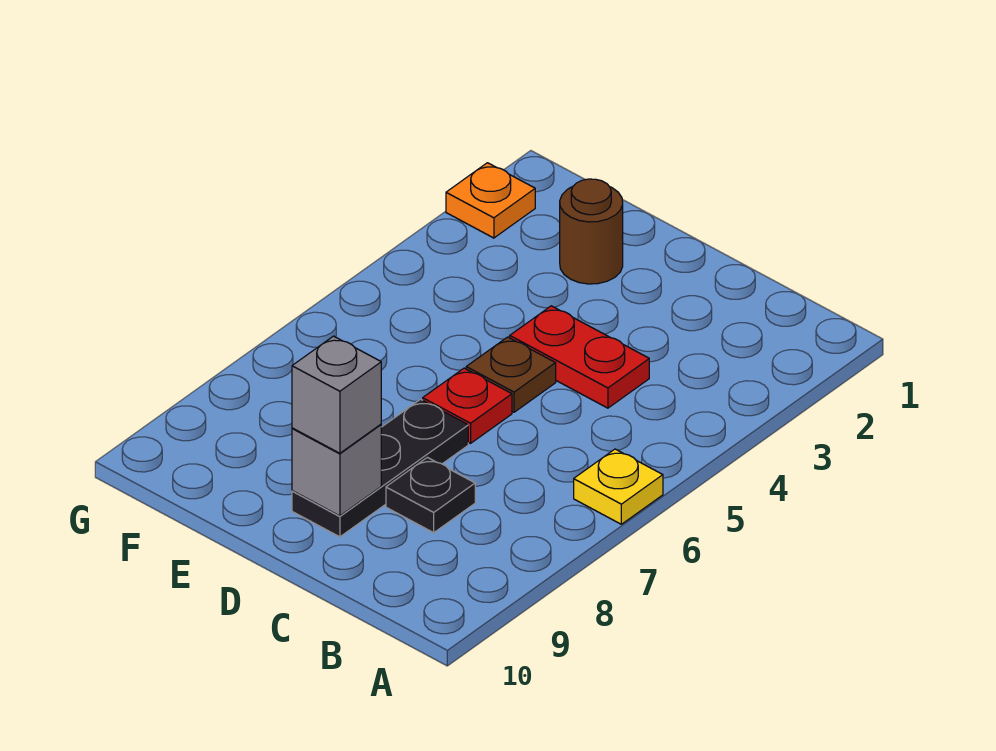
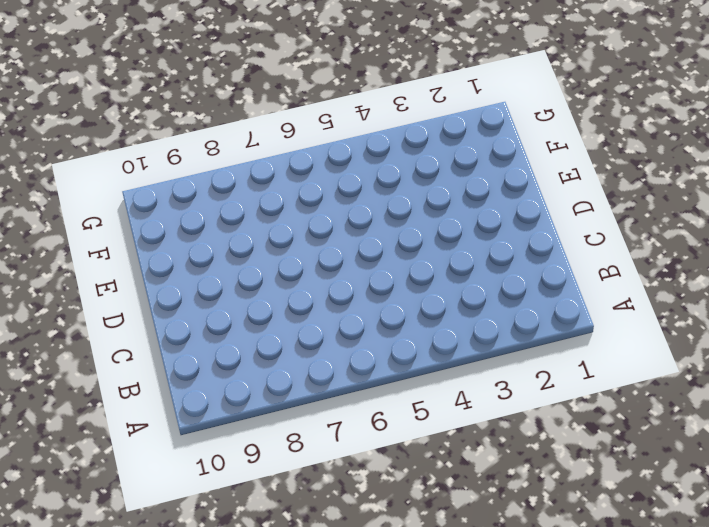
none -> yellow plate A6 level 1
none -> red plate C4:D4 level 1

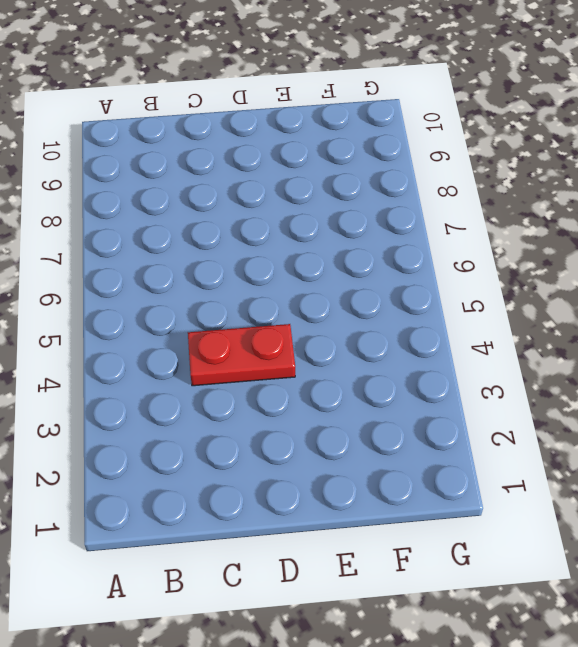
none -> yellow plate A6 level 1
none -> black plate C8 level 1

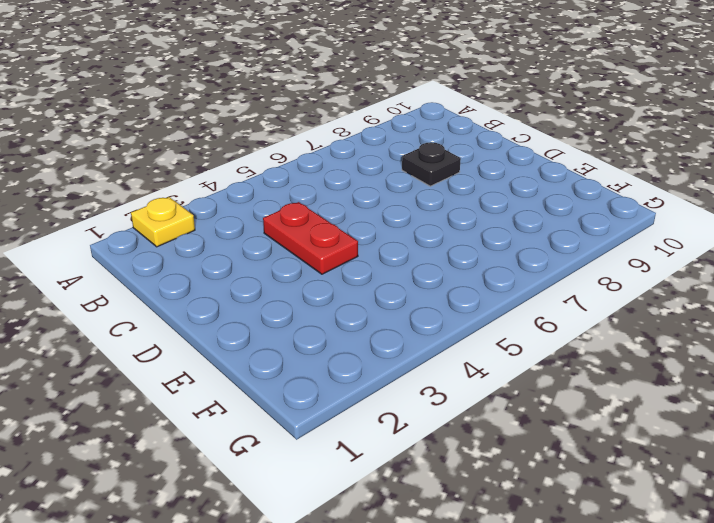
yellow plate A2 level 1 -> yellow plate A6 level 1
none -> brown plate D5 level 1
none -> red plate D6 level 1

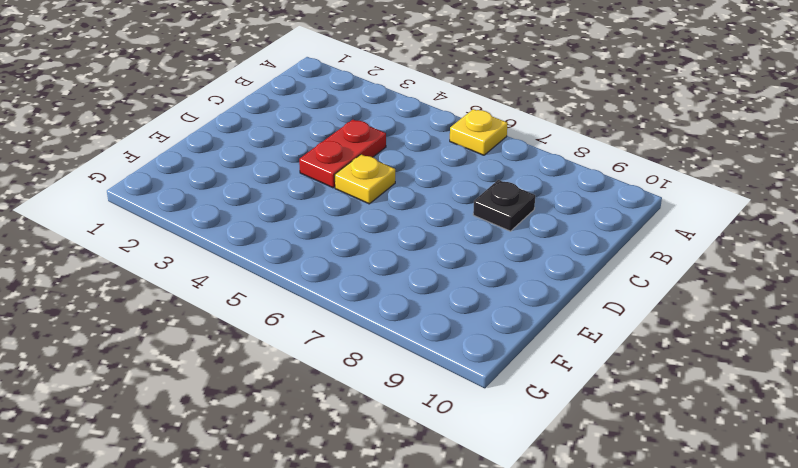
yellow plate D5 level 1 -> brown plate D5 level 1
none -> red plate D6 level 1
none -> black plate D7:D9 level 1

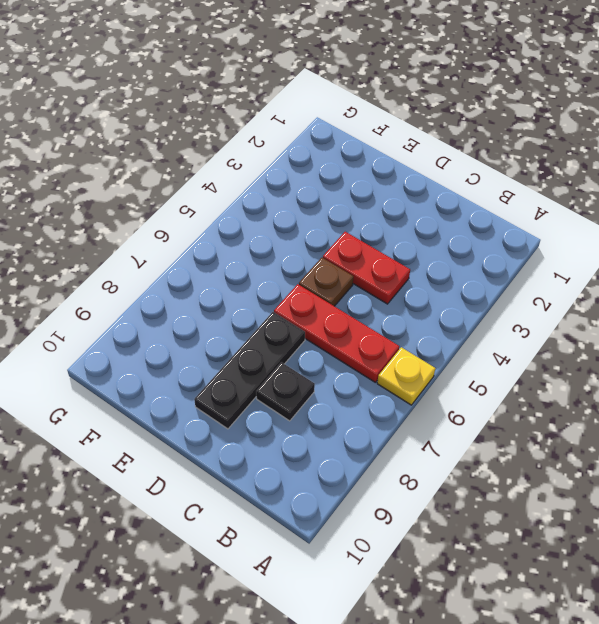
red plate B6:D6 level 1 -> red plate D6 level 1
none -> brown round brick E2 level 1
none -> orange plate G2 level 1

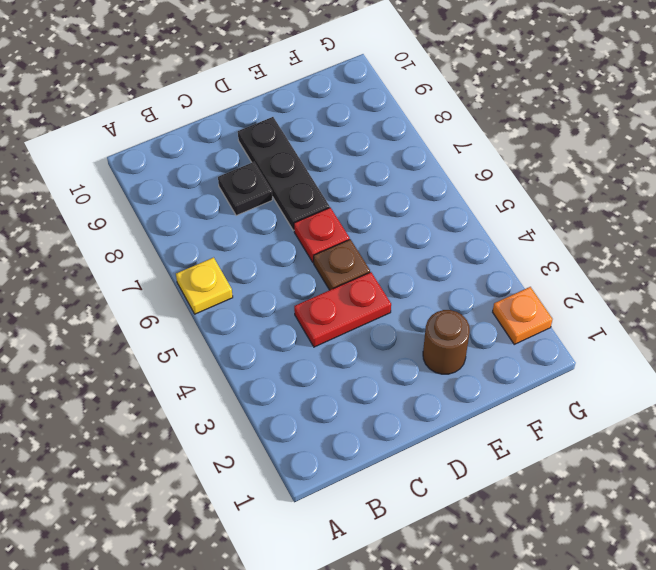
none -> grey brick D9 level 2
none -> grey brick D9 level 3

